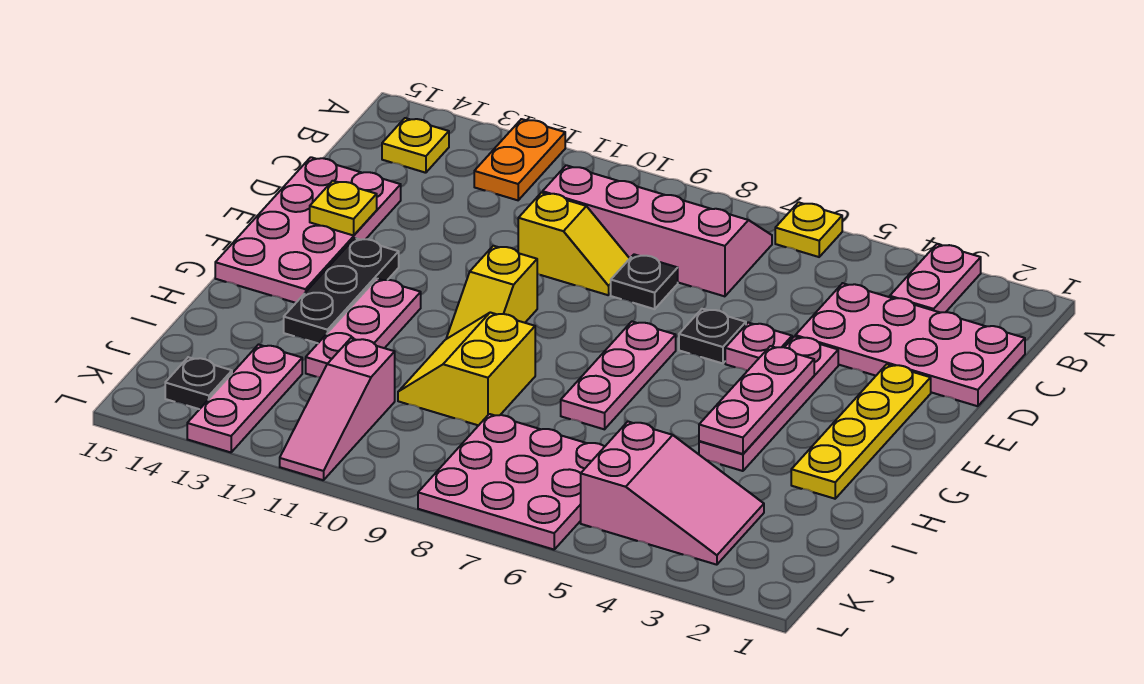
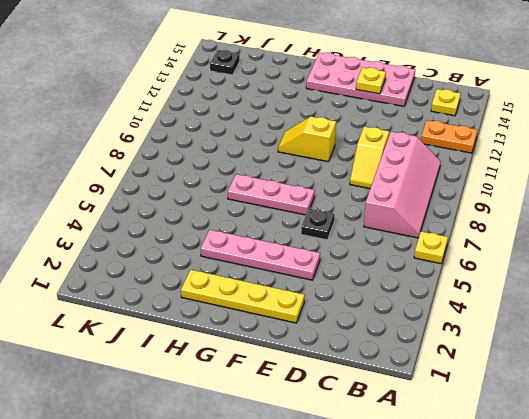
none -> pink plate A3:B3 level 1
none -> pink plate C1:D4 level 1
none -> black plate D8 level 1

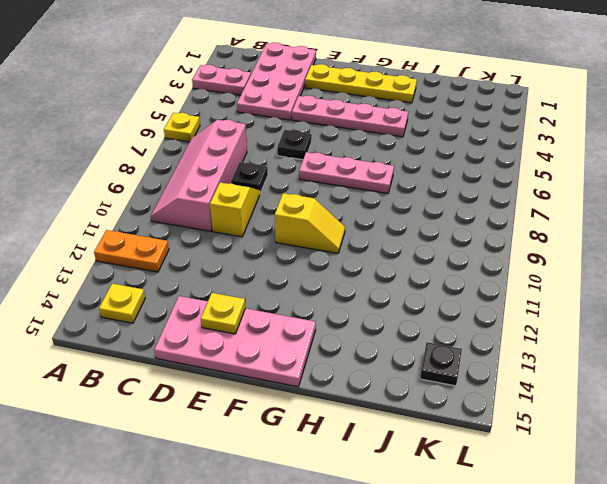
none -> pink plate E5 level 1
none -> black plate F13:H13 level 1
none -> pink plate G12:I12 level 1

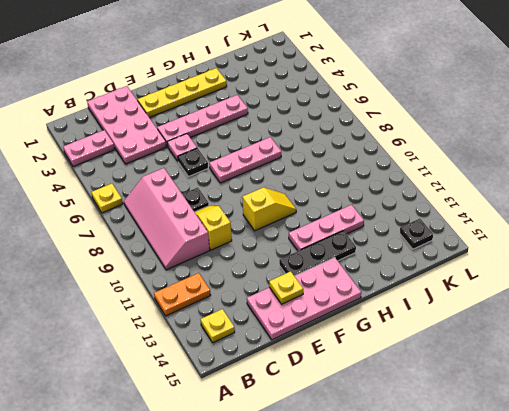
none -> yellow slope H9:I10 level 1 top 9
none -> pink slope J3:K5 level 1 top 5
none -> pink plate J6:L8 level 1

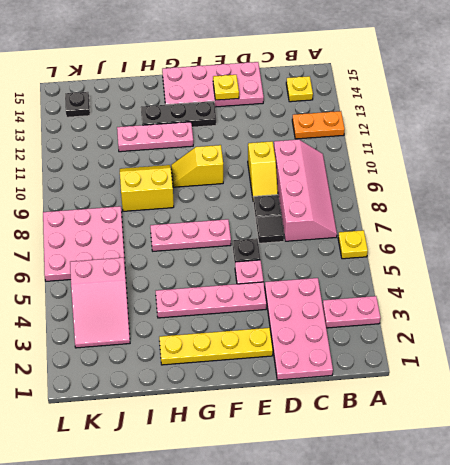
black tile D7 level 1 -> none
none -> pink slope J11:L11 level 1 top J
none -> pink plate J13:L13 level 1
none -> pink plate F4:H4 level 2

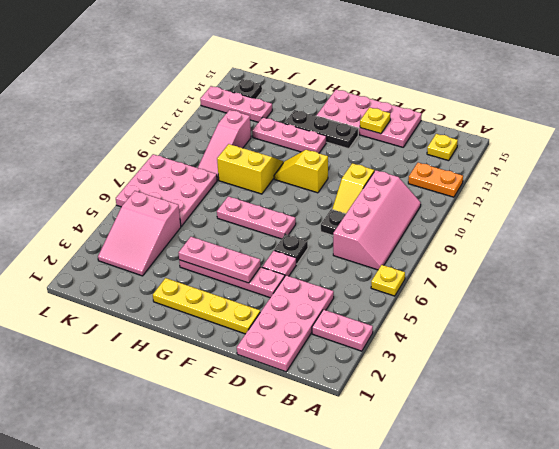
pink slope J9:J11 level 1 top 11 -> pink slope J11:L11 level 1 top J

